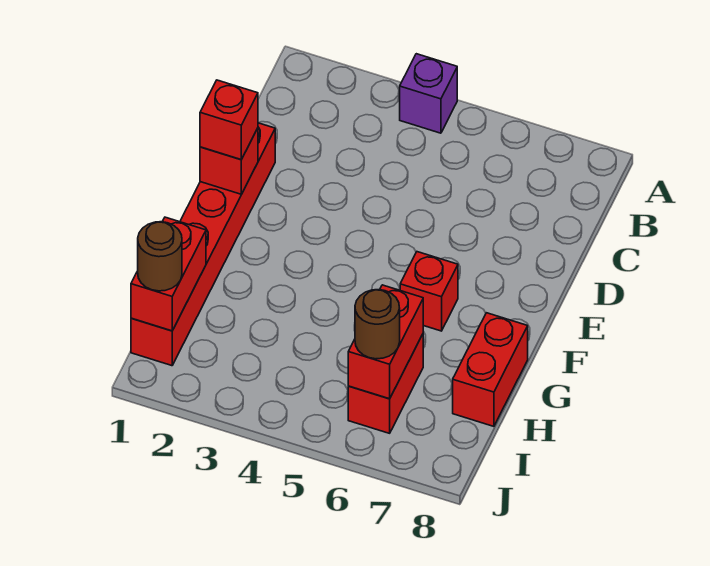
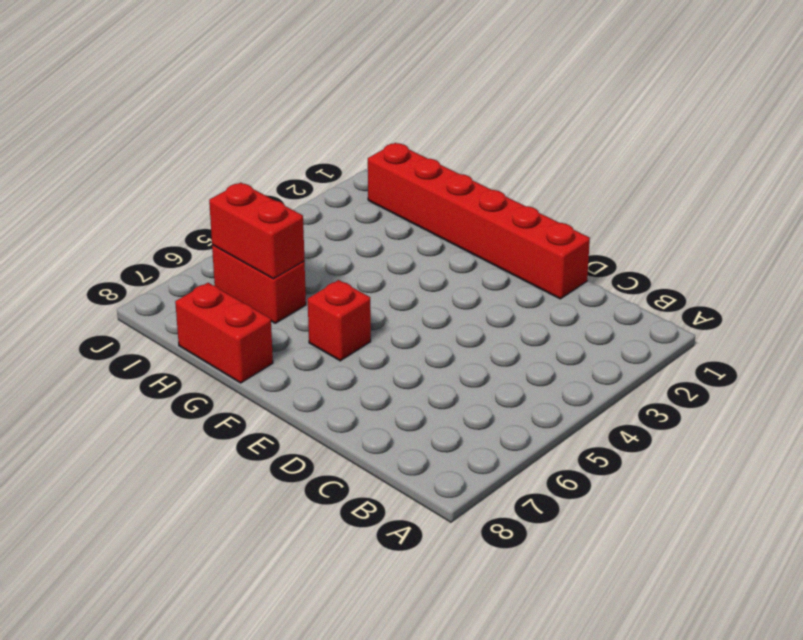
none -> purple brick A4 level 1
none -> red brick E1 level 2

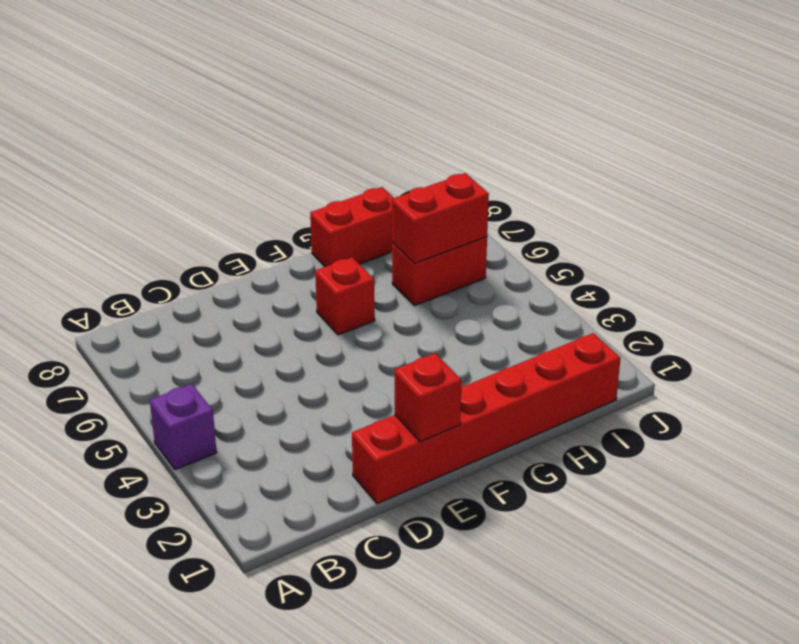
none -> red brick H1:I1 level 2
none -> red brick E1 level 3

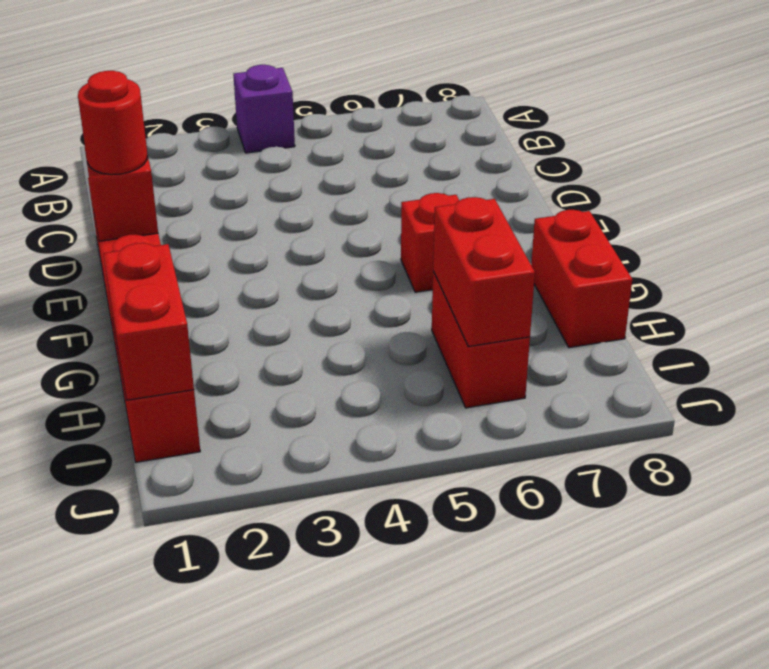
red round brick E1 level 3 -> red brick E1 level 3
none -> brown round brick I1 level 3
none -> brown round brick I6 level 3

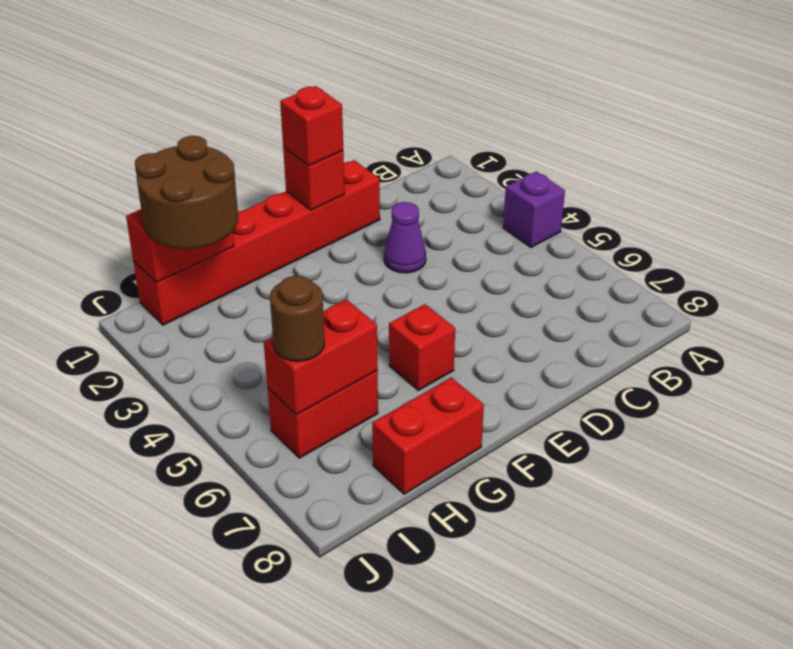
purple cone D3 level 1 -> none
brown round brick H1:I2 level 3 -> brown round brick I1 level 3

